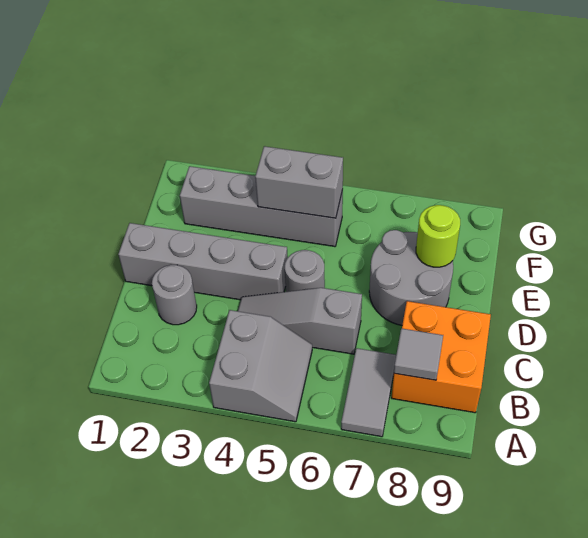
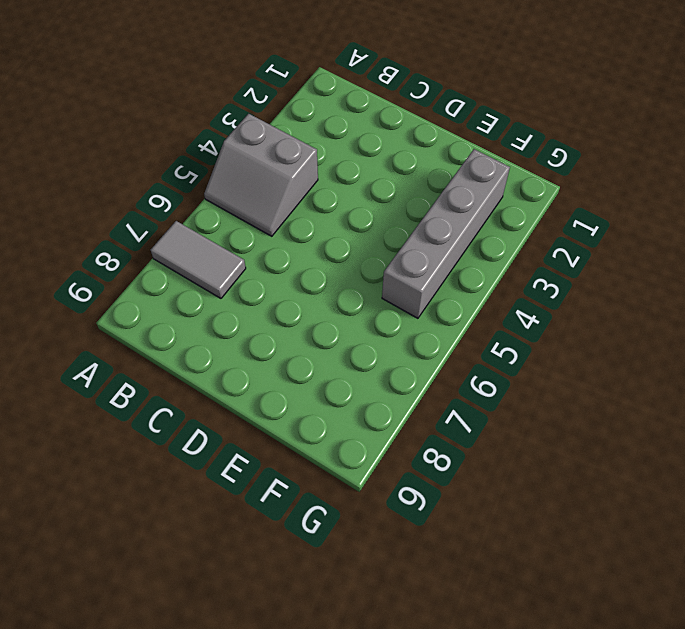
none -> orange brick B8:C9 level 1
none -> grey round brick C2 level 1
none -> grey slope C4:C6 level 1 top 6

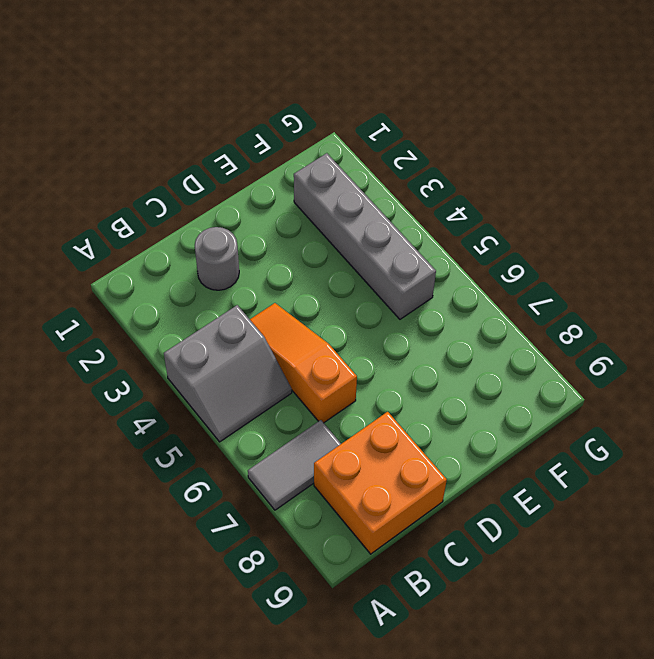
orange slope C4:C6 level 1 top 6 -> grey slope C4:C6 level 1 top 6
none -> grey brick D1:D4 level 1
none -> grey round brick D5 level 1
none -> grey round brick D7:E8 level 1

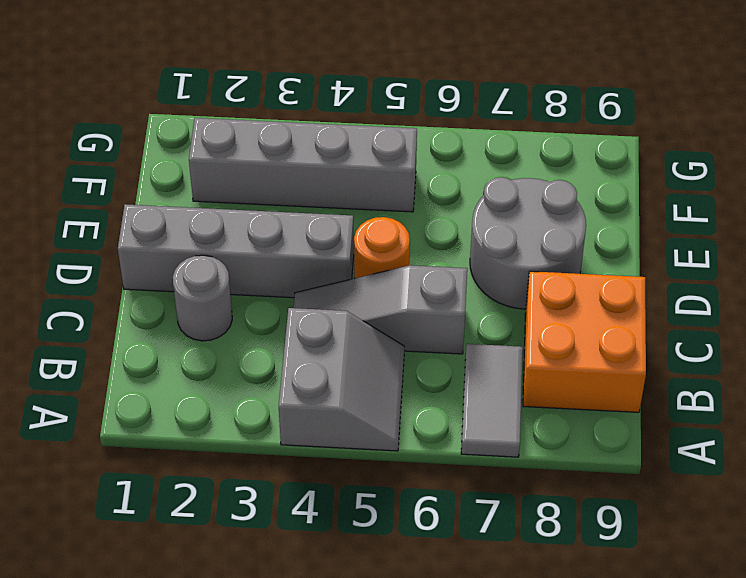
orange round brick D5 level 1 -> grey round brick D5 level 1
none -> grey tile B8 level 2
none -> lime round brick E8 level 2
none -> grey brick F4:F5 level 2

